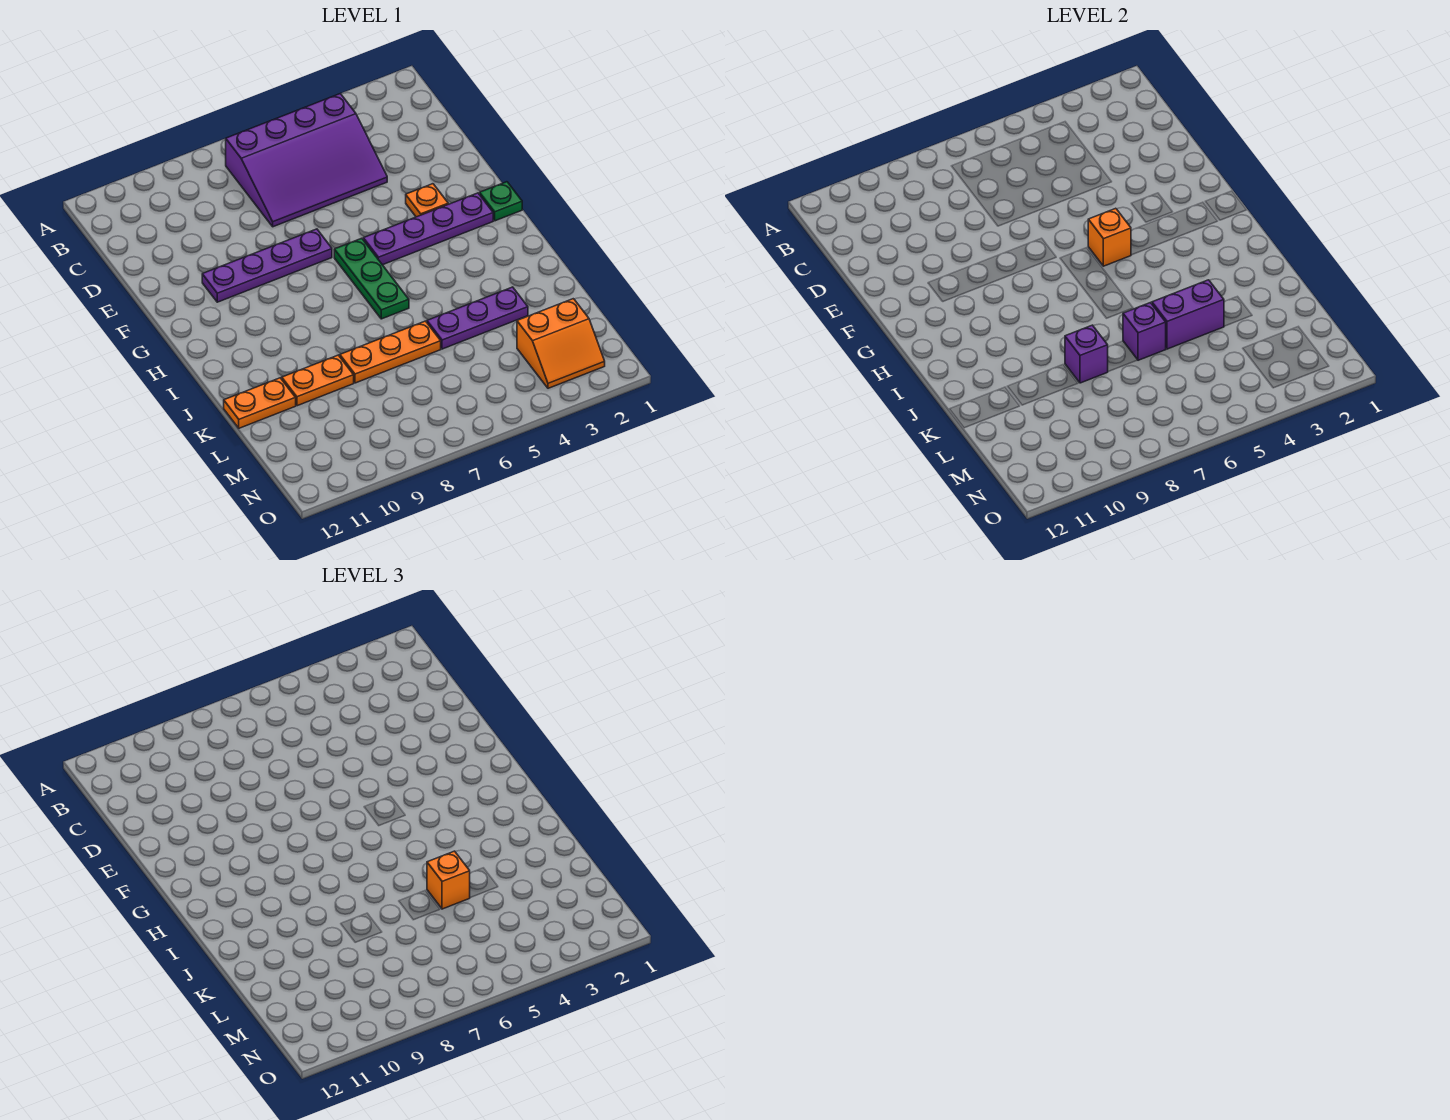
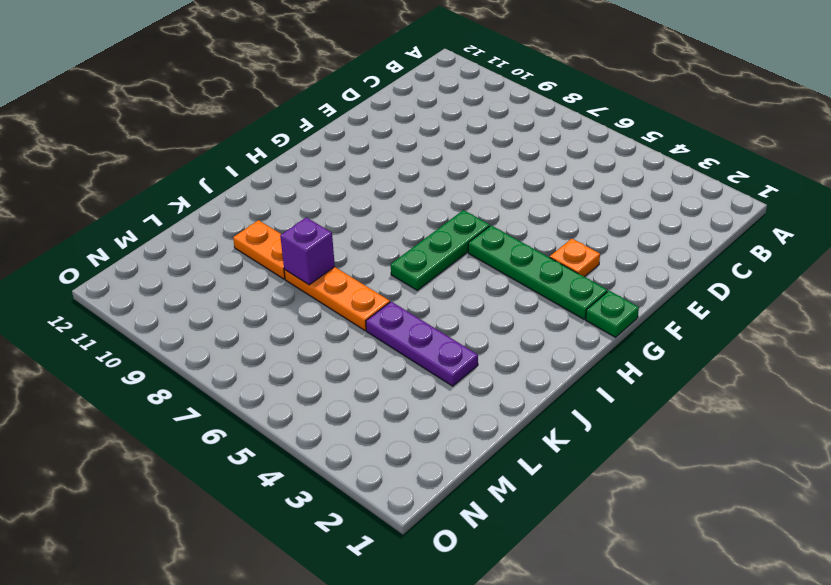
green plate G2:G5 level 1 -> purple plate G2:G5 level 1
none -> purple slope B4:D7 level 1 top B
none -> purple plate F7:F10 level 1
none -> orange plate K11:K12 level 1

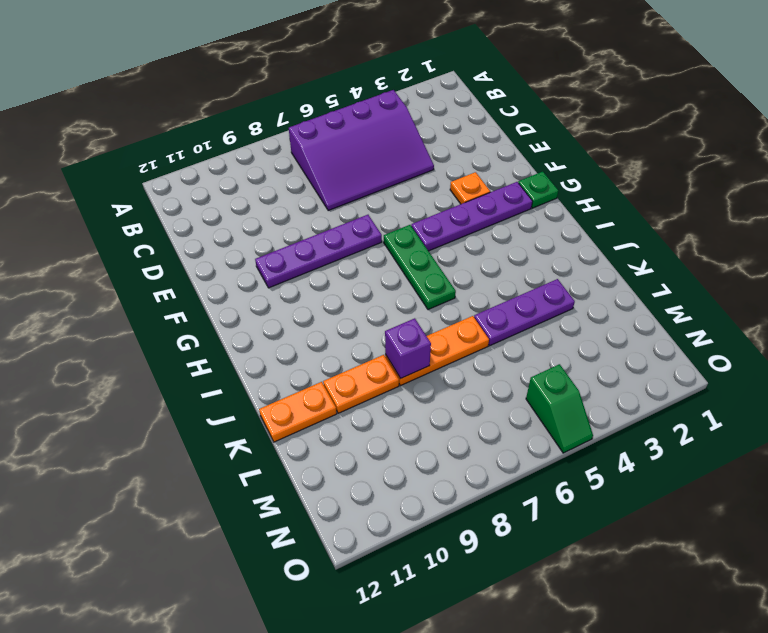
green slope N5:O5 level 1 top N -> none
none -> orange slope M2:N3 level 1 top M
none -> orange brick G5 level 2
none -> purple brick K4:K5 level 2

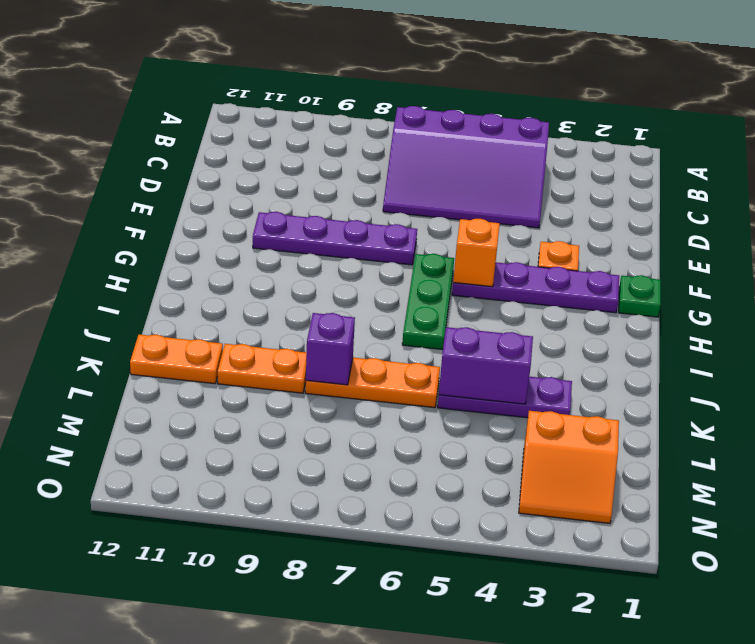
none -> purple brick K6 level 2
none -> orange brick K5 level 3

